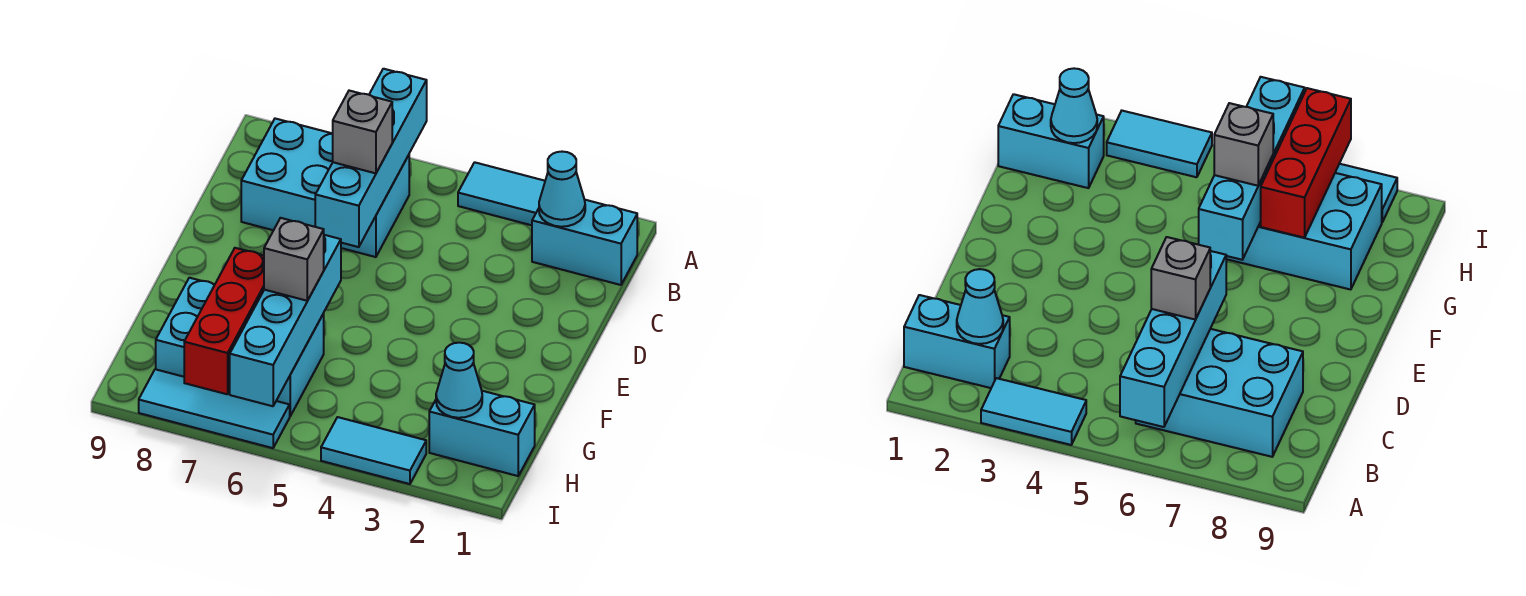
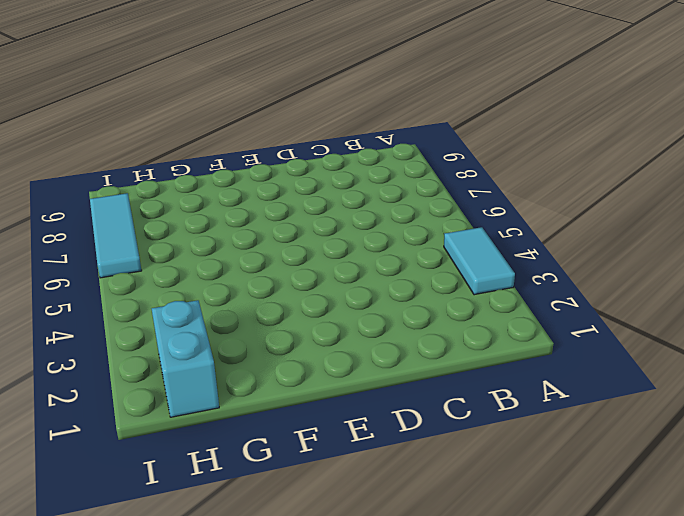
none -> cyan brick B1:B2 level 1
none -> cyan brick B6:C8 level 1
none -> cyan brick G6:H8 level 1

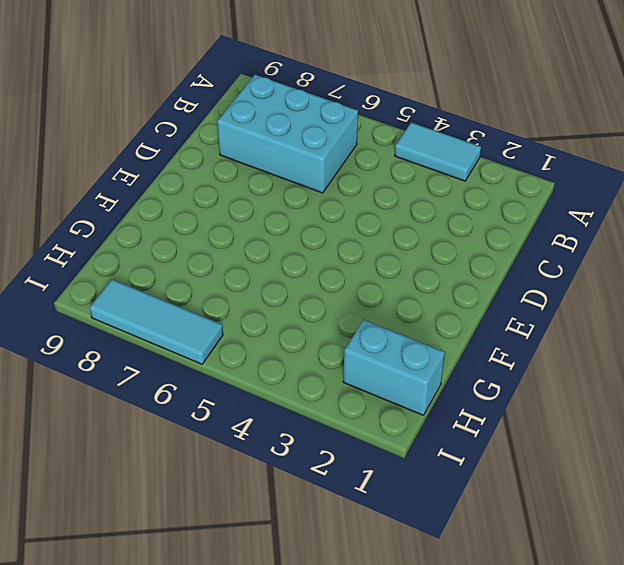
none -> cyan brick B1:B2 level 1
none -> cyan brick G6:H8 level 1
none -> cyan tile I3:I4 level 1

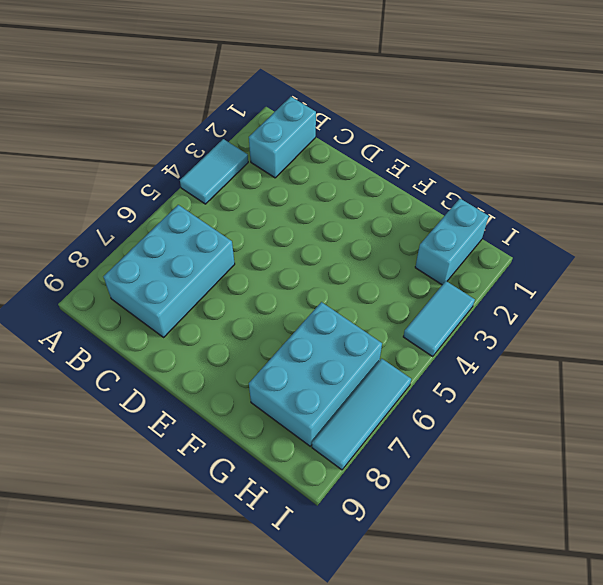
none -> cyan brick A6:D6 level 2
none -> cyan cone B2 level 2
none -> cyan brick F6:I6 level 2

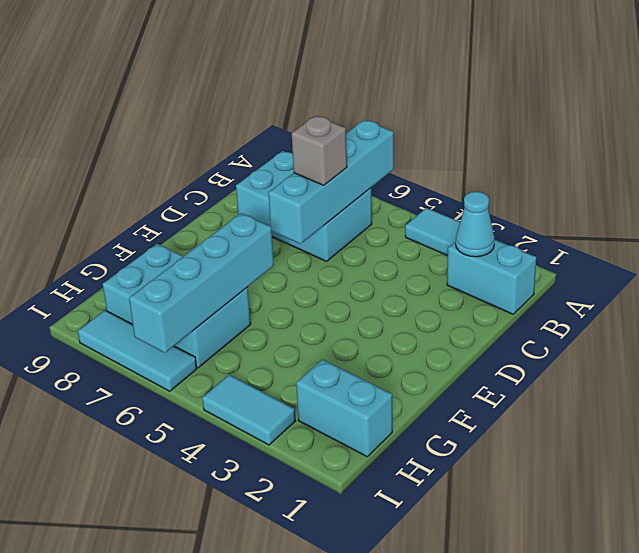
none -> red brick G7:I7 level 2
none -> cyan cone H2 level 2
none -> grey brick G6 level 3

